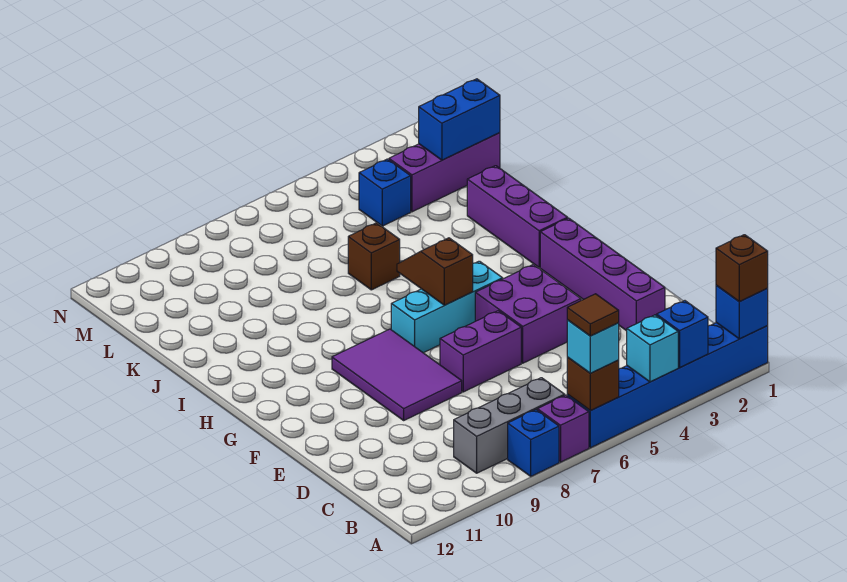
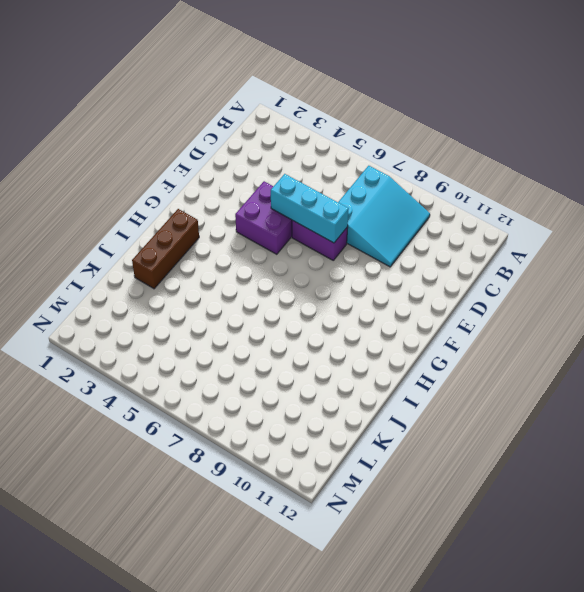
cyan slope B7:D9 level 1 top 7 -> grey brick B7:B9 level 1
cyan brick E5:E7 level 2 -> cyan brick G5:G7 level 1
brown brick H2:J2 level 1 -> purple brick H2:J2 level 1
none -> blue brick A1:A6 level 1
none -> purple brick A7 level 1
none -> blue brick A8 level 1

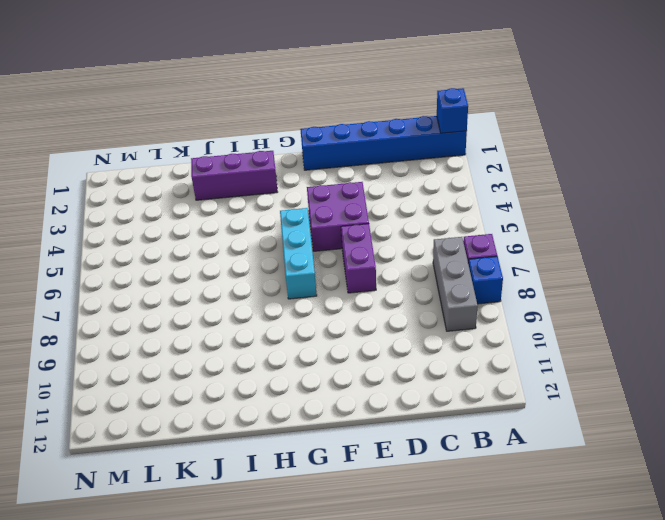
blue brick A1:F1 level 1 -> blue brick A1:A6 level 1
none -> purple brick D2:G2 level 1
none -> purple tile E8:G9 level 1
none -> brown brick J6 level 1

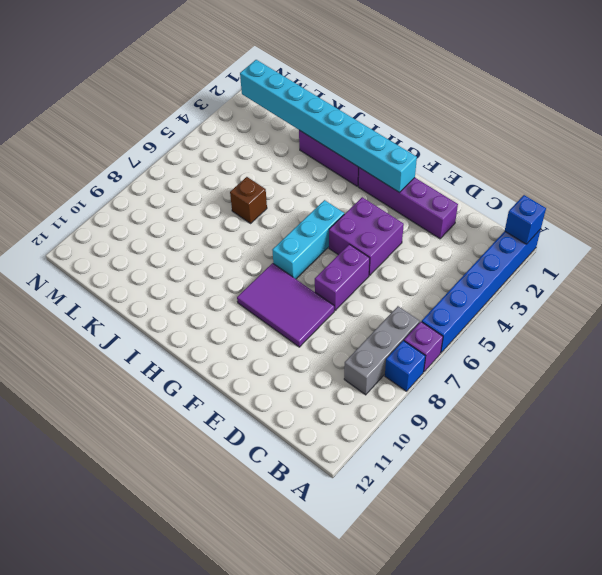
cyan brick F2:M2 level 2 -> blue brick L1:L2 level 2
none -> purple brick L1:L3 level 1
none -> blue brick L4 level 1
none -> blue brick A3 level 2

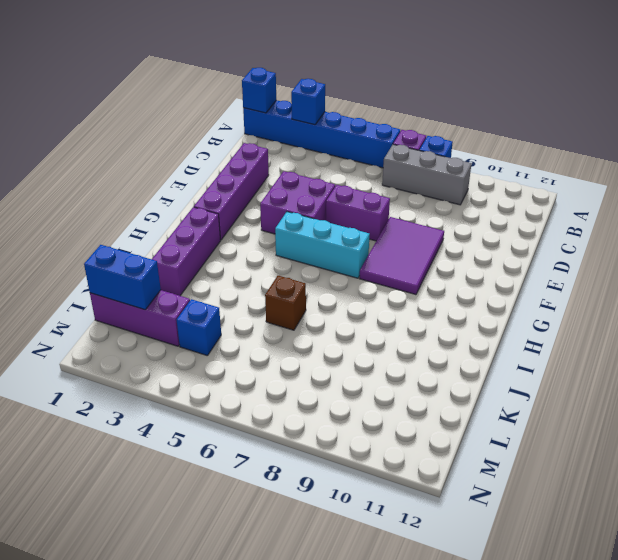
none -> cyan brick A4 level 2
none -> brown brick A6 level 2
none -> brown slope G6:H6 level 2 top G

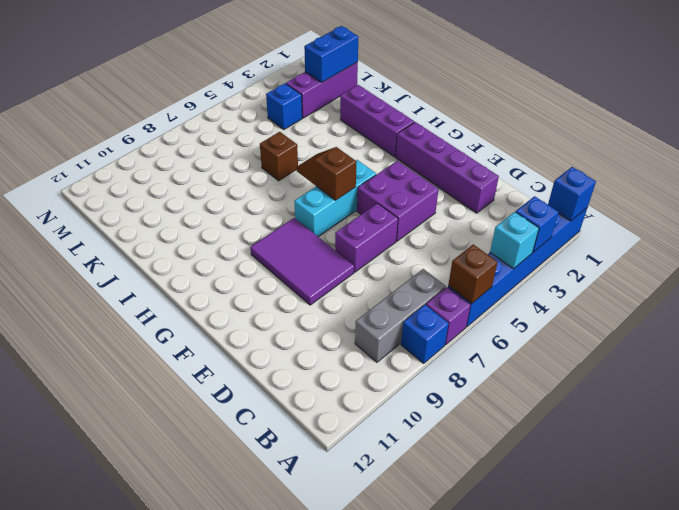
none -> brown brick A1 level 3
none -> cyan brick A6 level 3
none -> brown tile A6 level 4

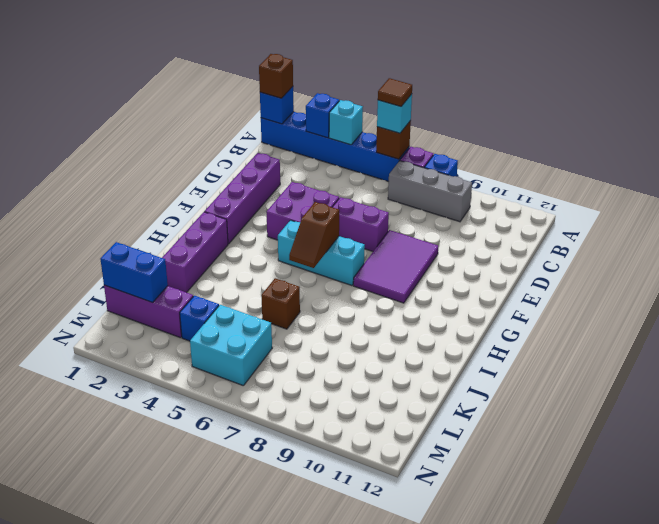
cyan brick L5:M6 level 1 -> none

